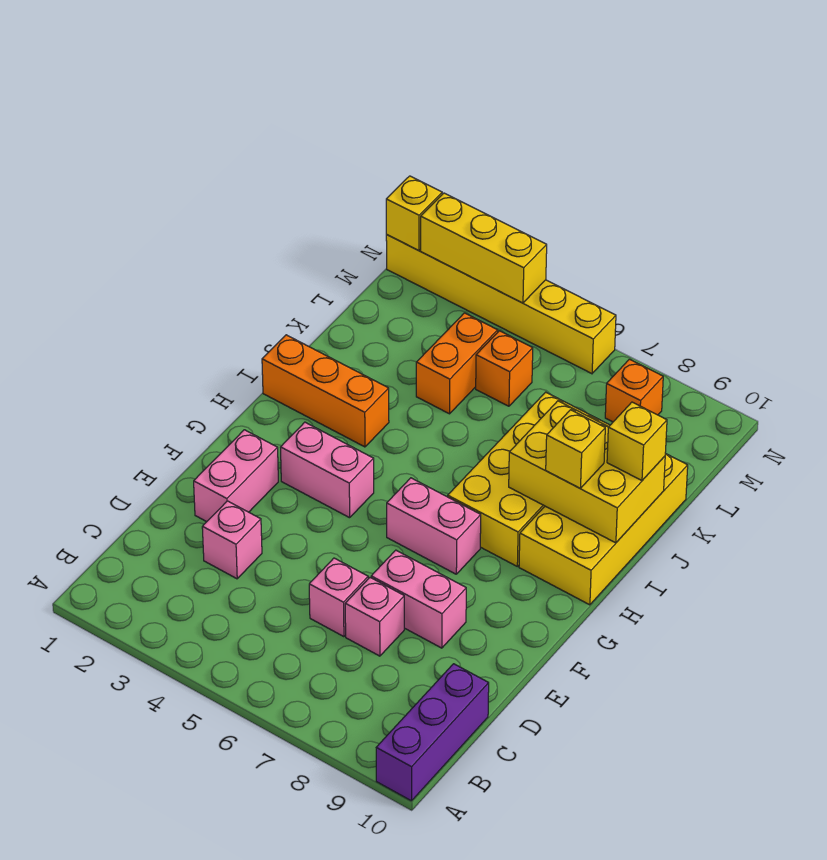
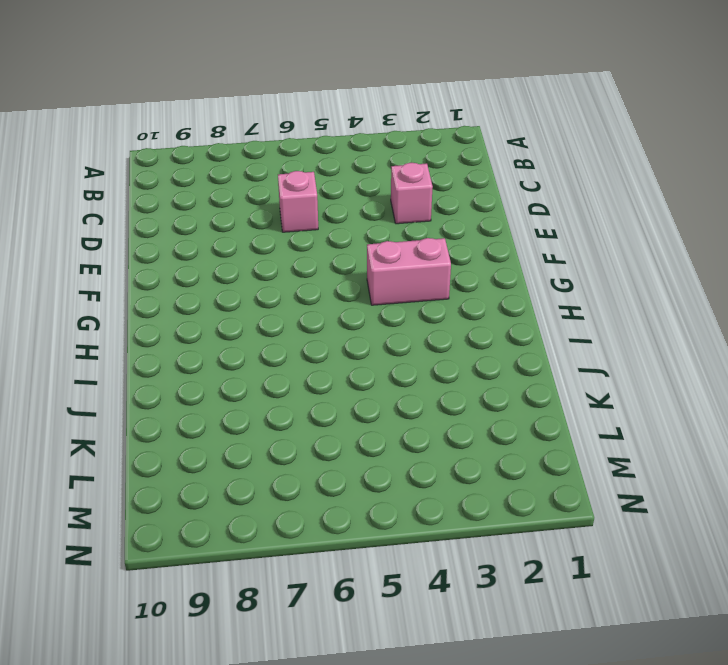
none -> purple brick A10:C10 level 1
none -> pink brick D7 level 1
none -> pink brick E2:F2 level 1

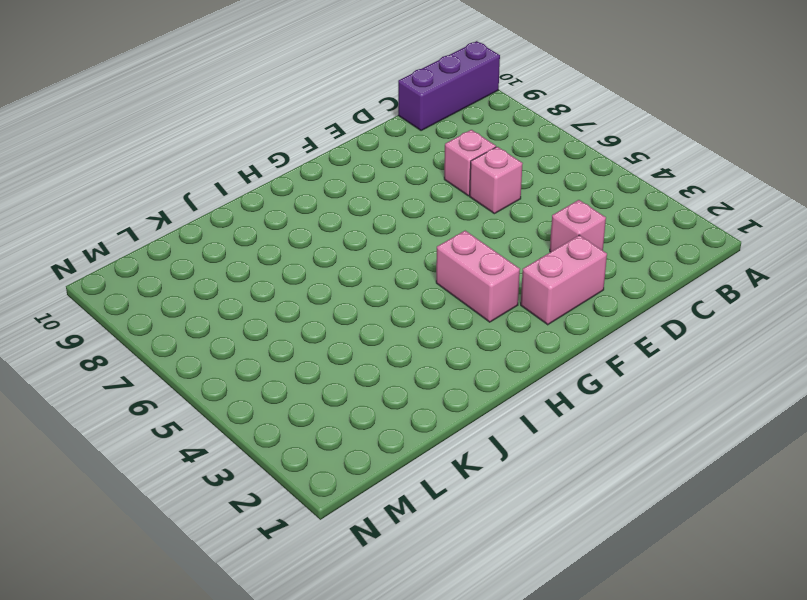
none -> pink brick E7:E8 level 1
none -> pink brick G6:G7 level 1
none -> yellow brick H7:K8 level 1

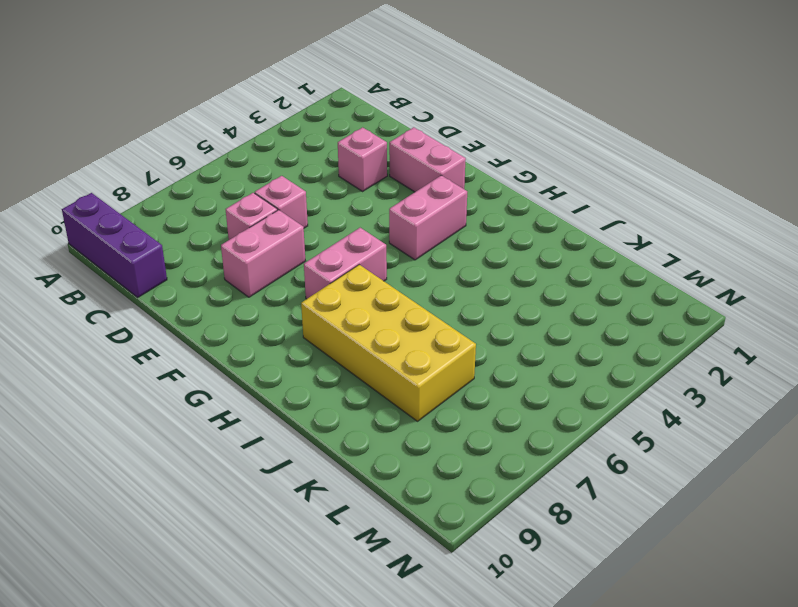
none -> yellow brick H9:K10 level 1
none -> orange brick I1:I3 level 1
none -> orange brick K4:L4 level 1

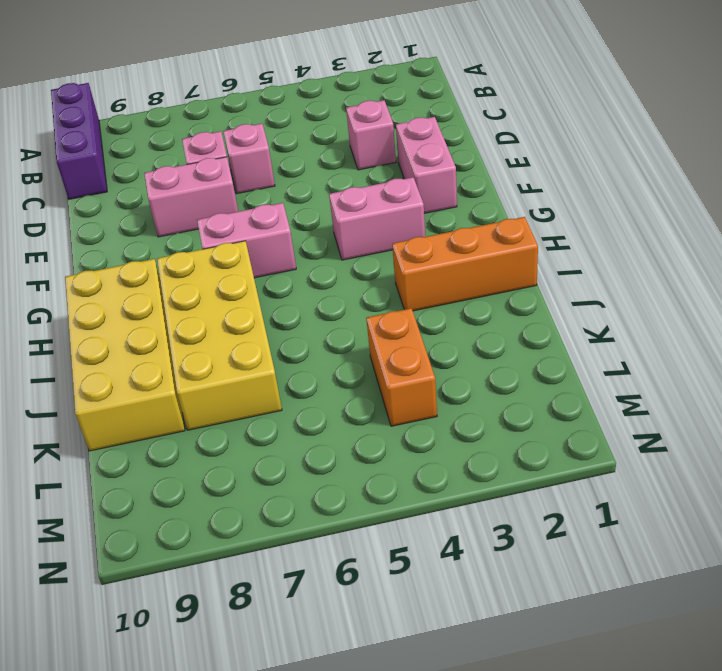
none -> orange brick L5 level 1
none -> orange brick M8 level 1
none -> yellow brick N1:N6 level 1

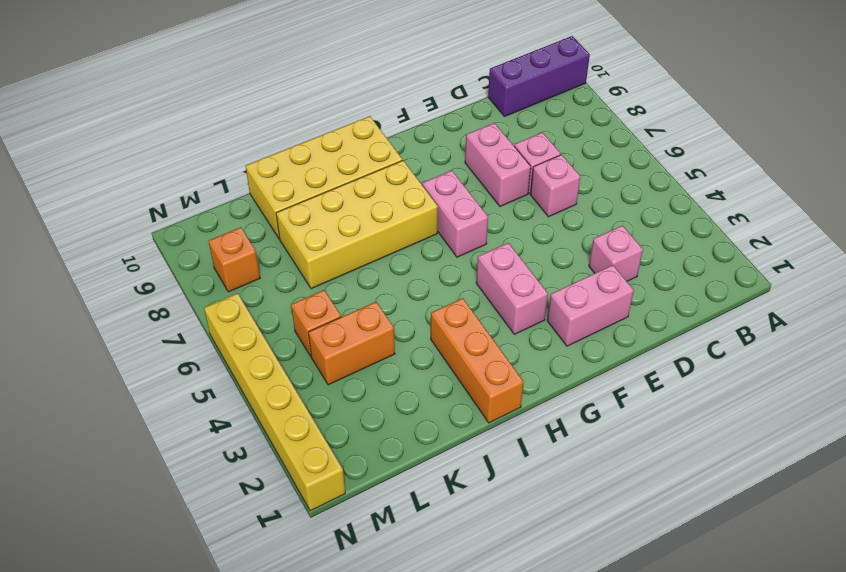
none -> yellow brick I8:J10 level 2
none -> yellow brick N1 level 2
none -> yellow brick N2:N4 level 2

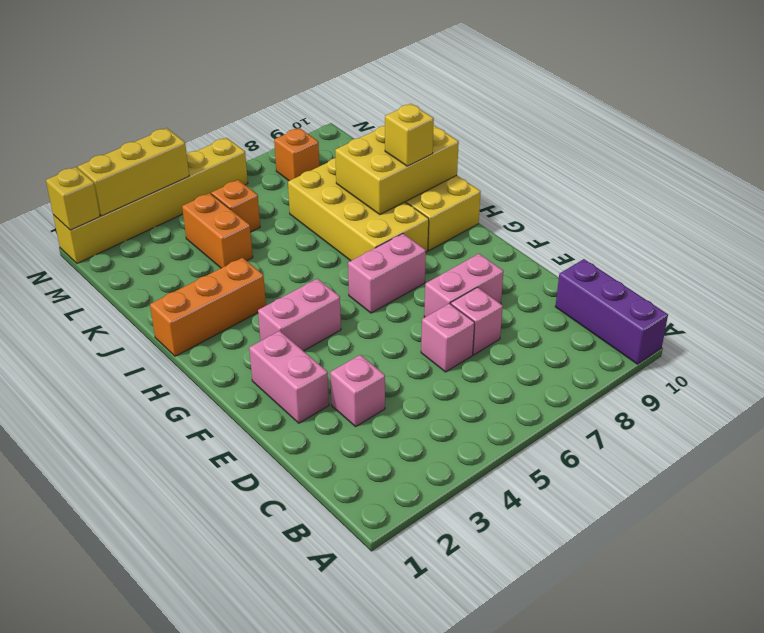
none -> yellow brick J10 level 3

